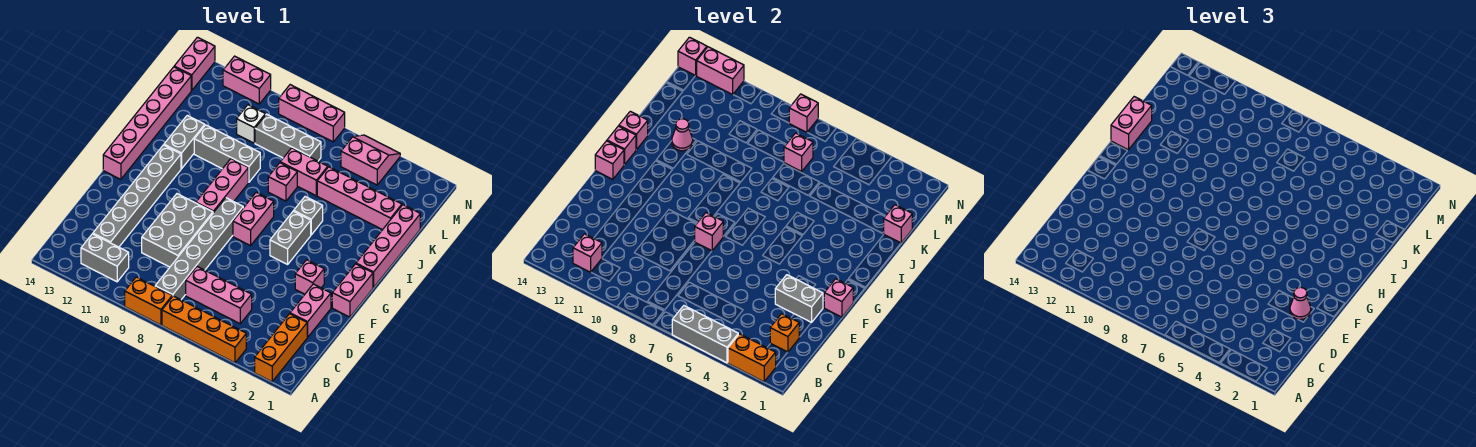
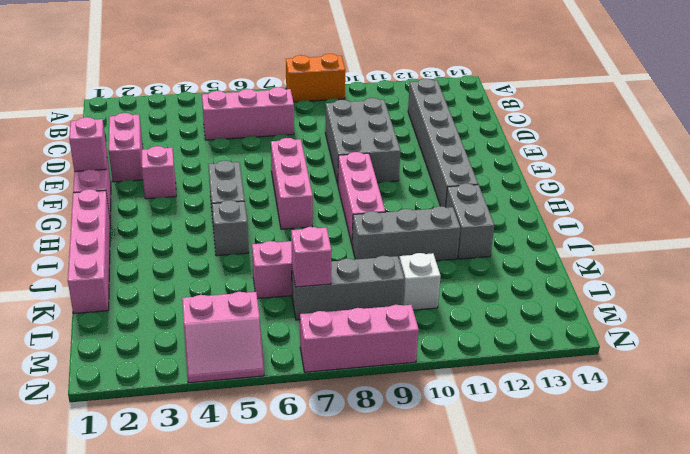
pink brick F7:H7 level 1 -> pink brick G7:H7 level 1
none -> orange brick A2:C2 level 1
none -> orange brick A4:A7 level 1
none -> grey brick B8:G8 level 1
none -> grey brick B11:B12 level 1

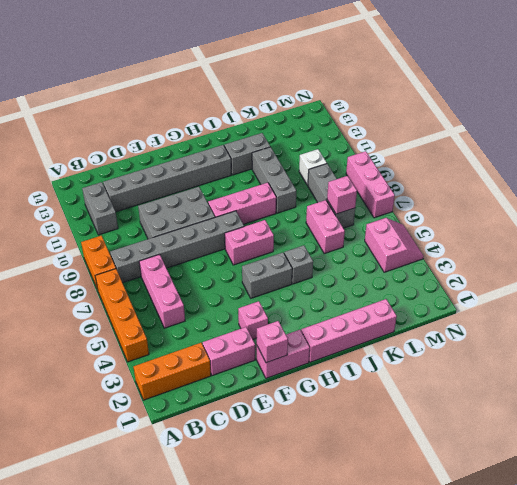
none -> pink brick G14:L14 level 1
none -> pink brick J7 level 1
none -> pink brick K2:K5 level 1
none -> pink brick M14:N14 level 1

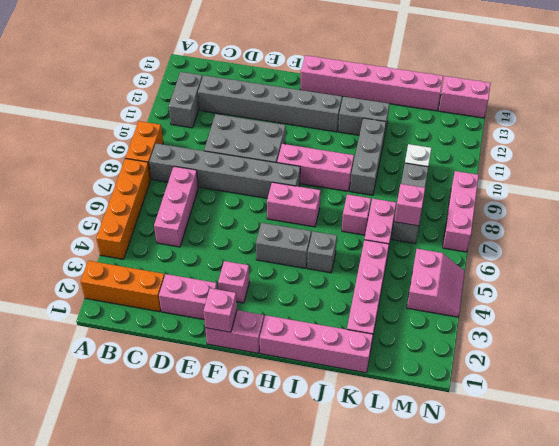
none -> pink brick N11:N12 level 1
none -> orange brick A2:A3 level 2
none -> grey brick A4:A6 level 2
none -> pink brick B12 level 2

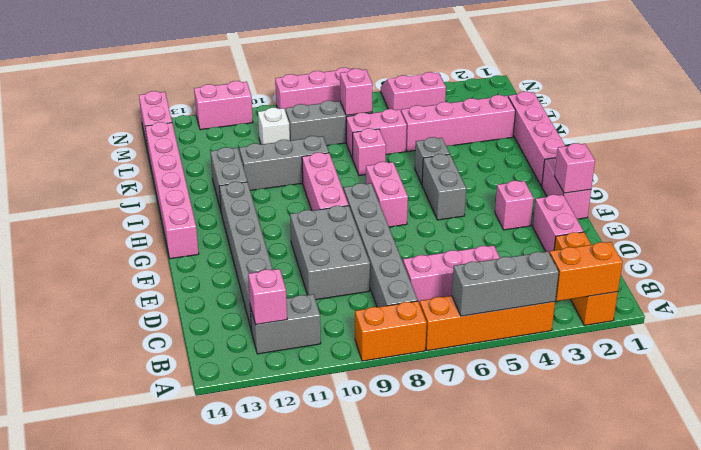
none -> orange brick C2 level 2
none -> grey brick E2:E3 level 2
none -> pink brick F8 level 2
none -> pink brick G14 level 2

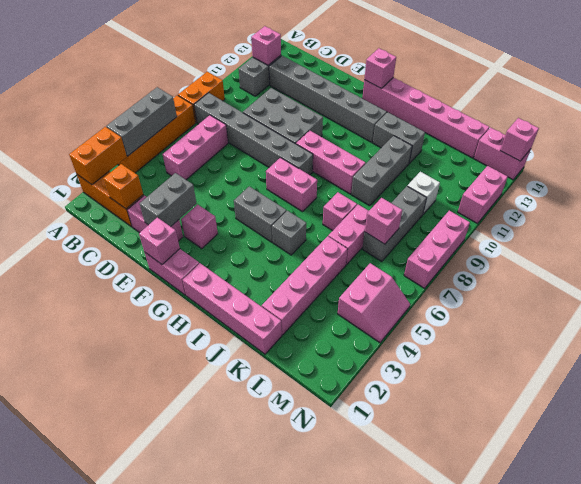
none -> pink brick F8 level 2
none -> pink brick H14 level 2
none -> pink brick I14 level 2
none -> pink cone J12 level 2

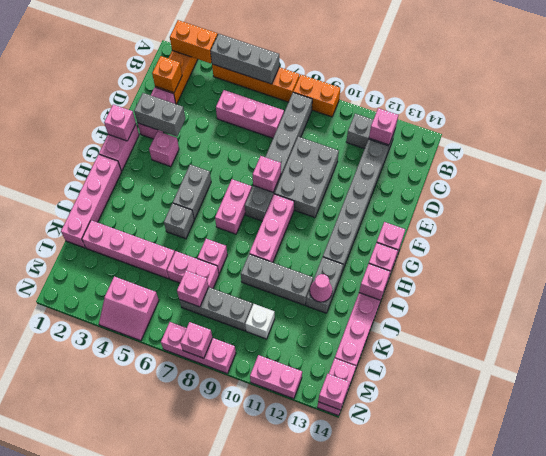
none -> pink brick K1 level 2
none -> pink brick N12:N13 level 2
none -> pink cone E2 level 3
none -> pink brick I14:J14 level 3

